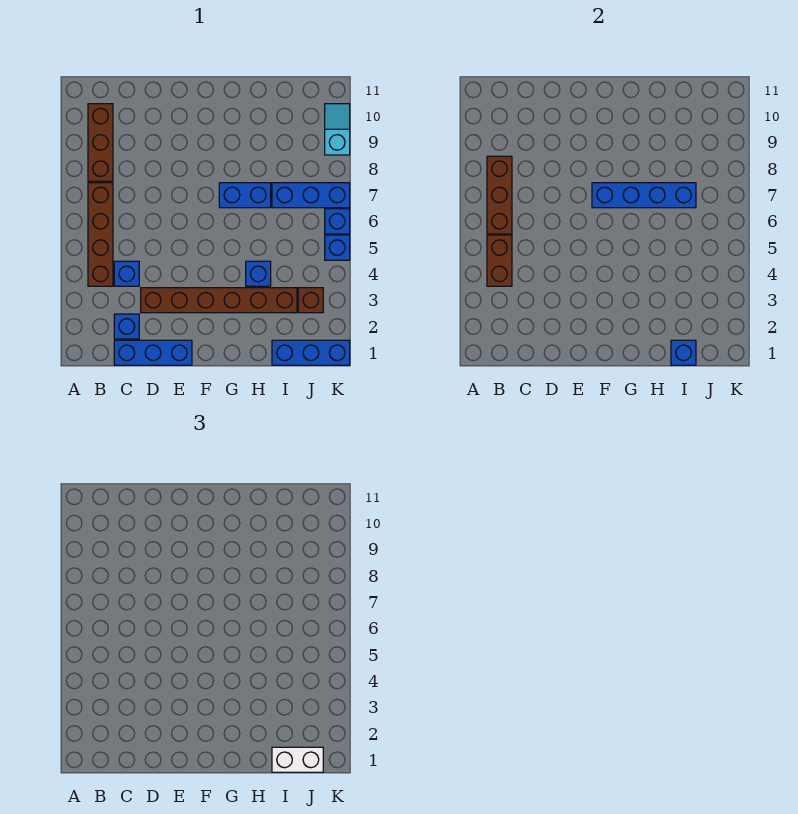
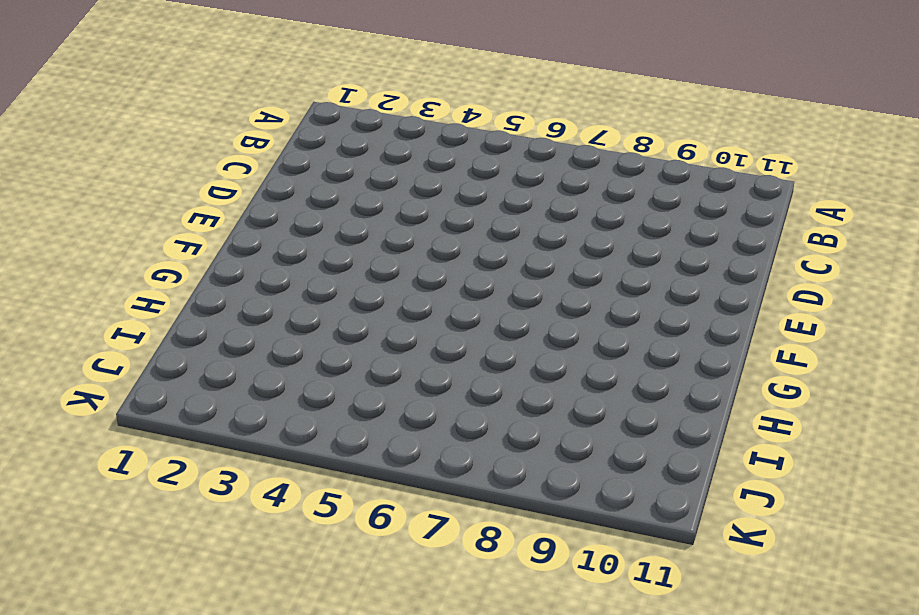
none -> brown brick B4:B7 level 1
none -> brown brick B8:B10 level 1
none -> blue brick C1:E1 level 1

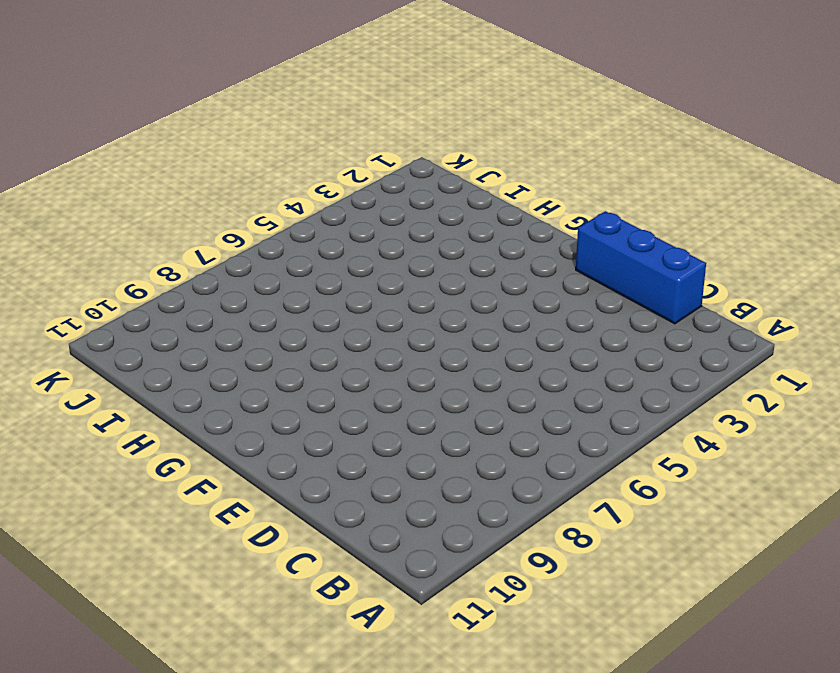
none -> brown brick B4:B7 level 1
none -> brown brick B8:B10 level 1
none -> blue brick C2 level 1

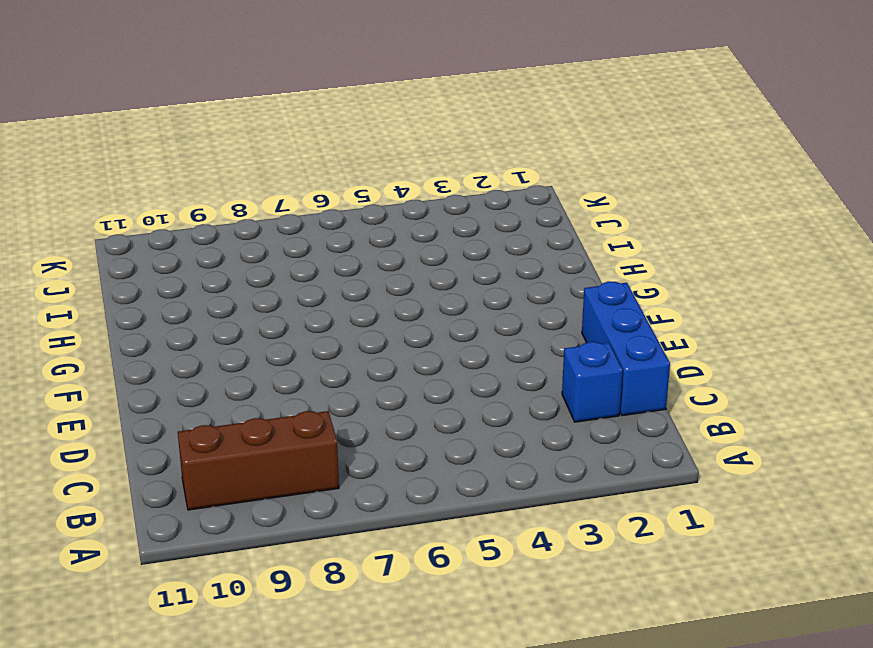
none -> brown brick B4:B7 level 1
none -> blue brick C4 level 1
none -> brown brick D3:I3 level 1

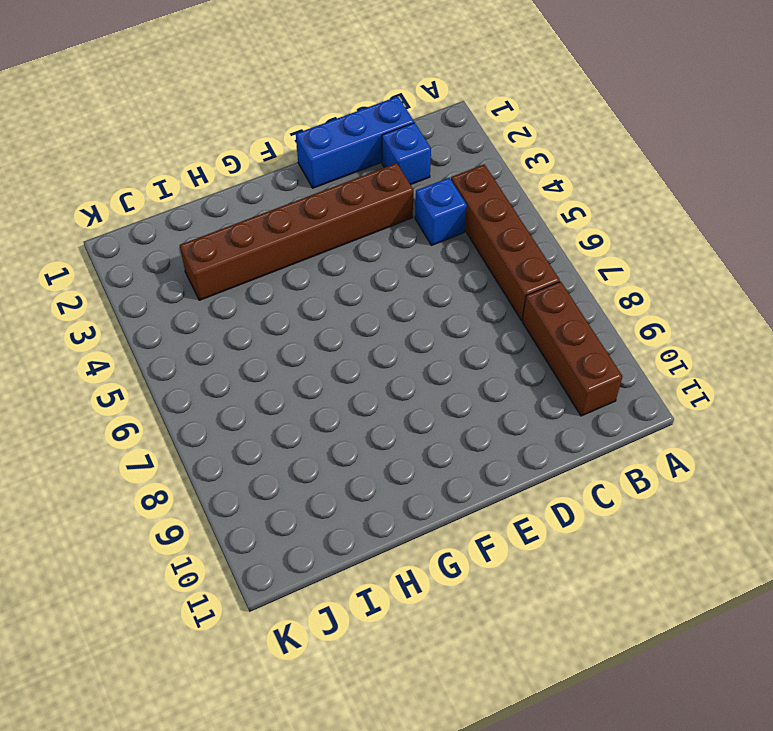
none -> blue brick G7:H7 level 1
none -> blue brick H4 level 1
none -> blue brick I1:K1 level 1

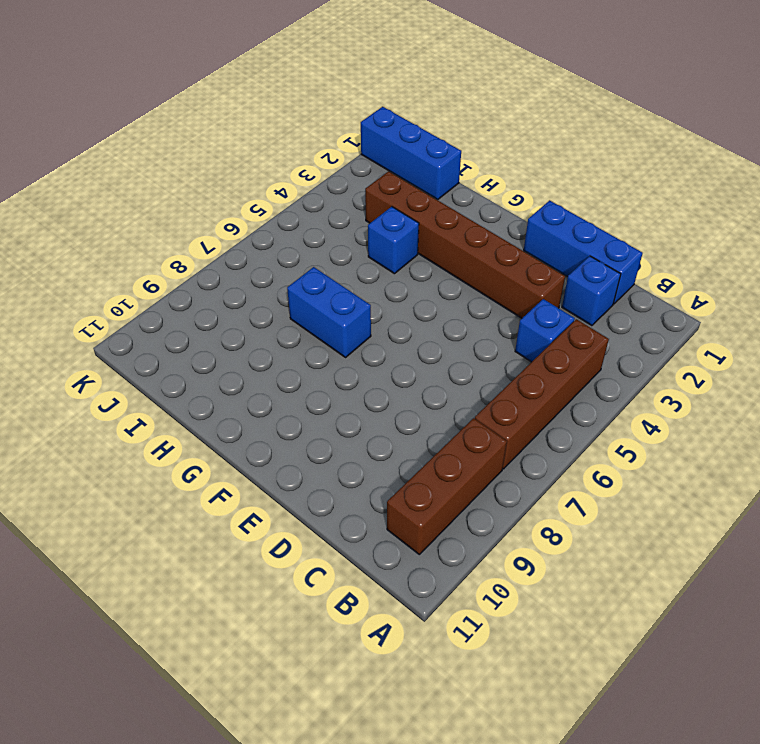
none -> blue brick I7:K7 level 1
none -> brown brick J3 level 1
none -> blue brick K5 level 1

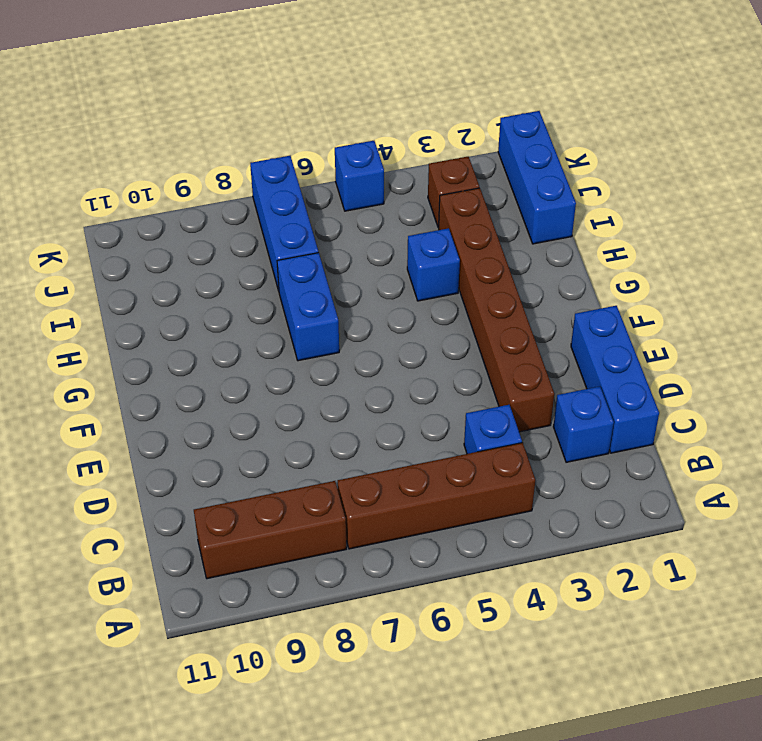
none -> blue brick K6 level 1
none -> cyan slope K9:K10 level 1 top 9
none -> brown brick B4:B5 level 2

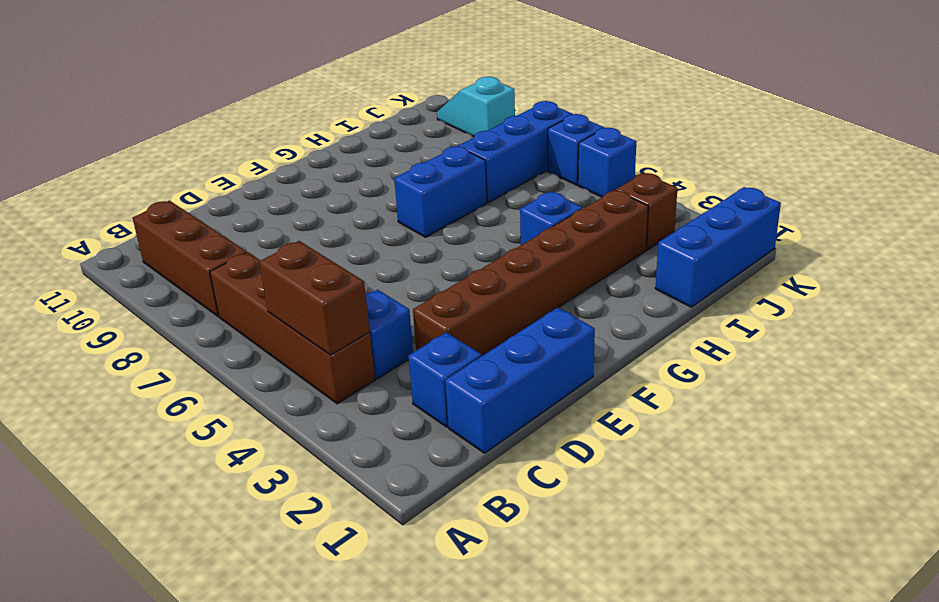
none -> brown brick B6:B8 level 2
none -> blue brick F7:I7 level 2
none -> blue brick I1 level 2

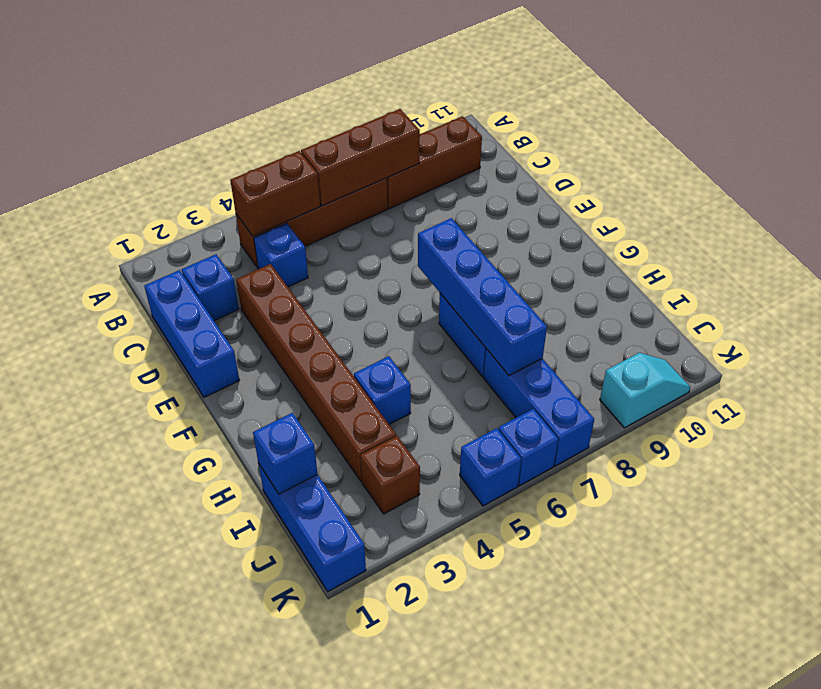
none -> white brick I1:J1 level 3

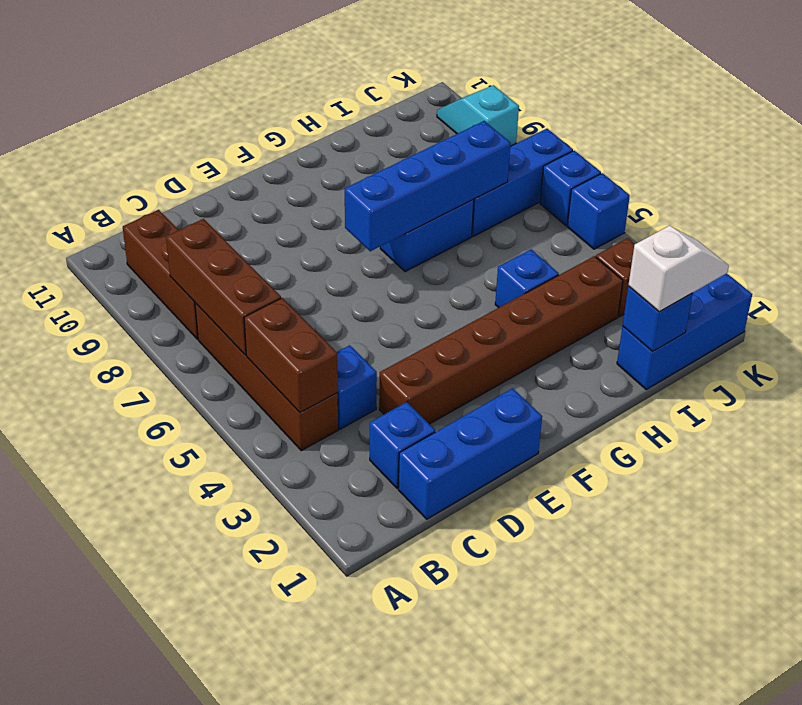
white slope I1:J1 level 3 top I -> white brick I1:J1 level 3

